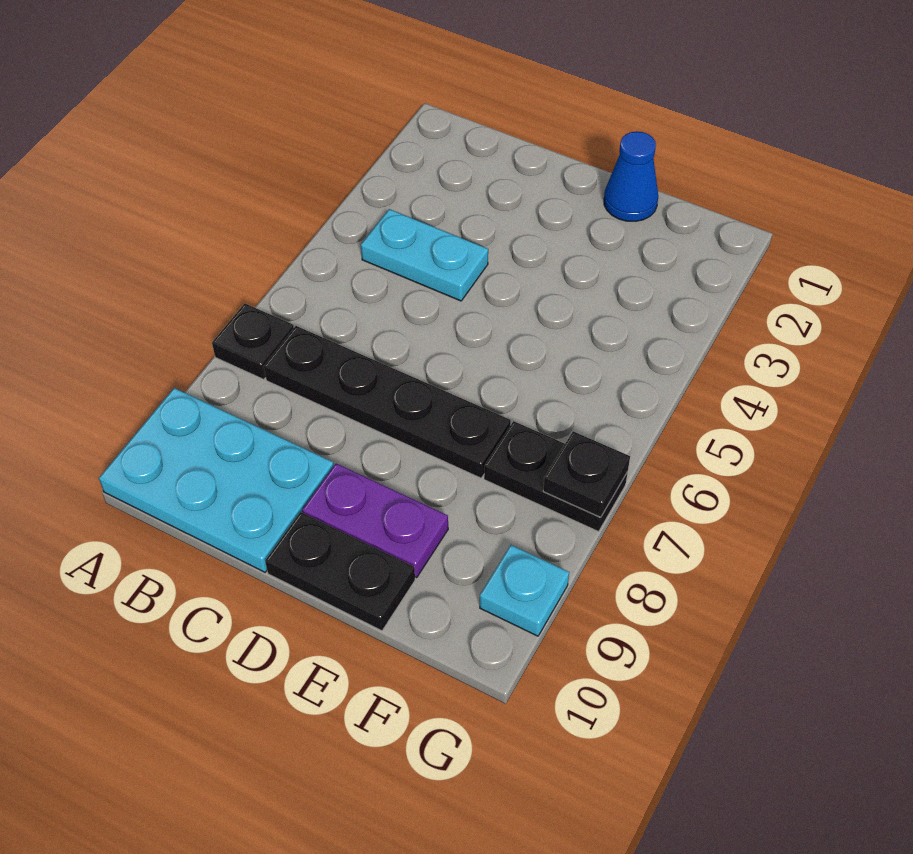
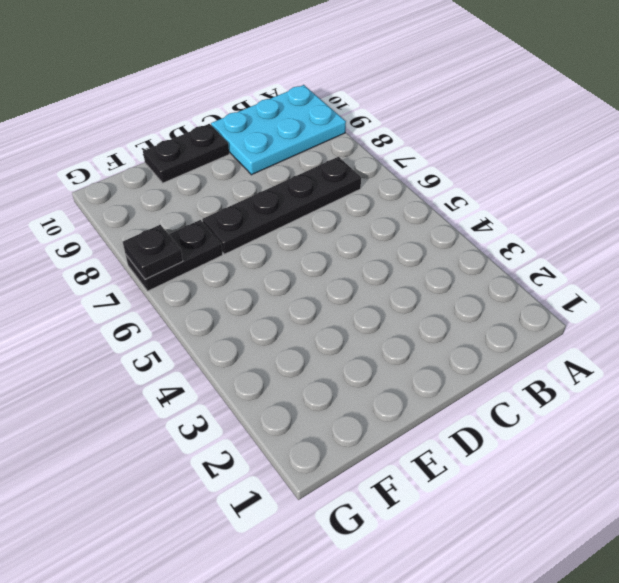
none -> black plate A7 level 1
none -> cyan plate B4:C4 level 1

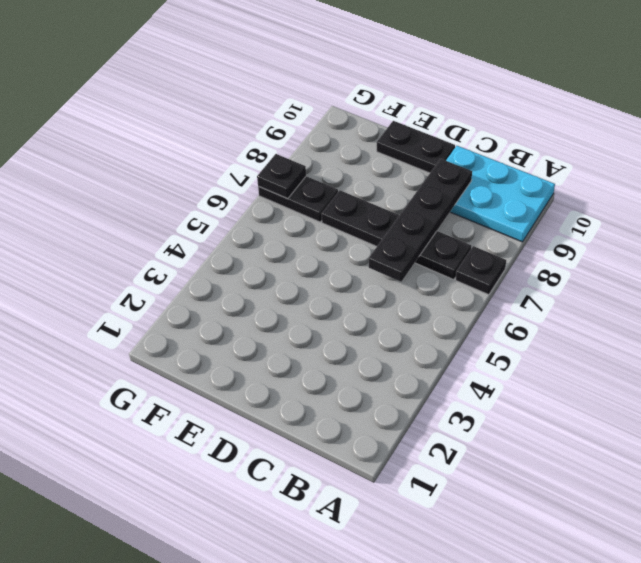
black plate C6:C9 level 2 -> none
none -> cyan plate B4:C4 level 1
none -> purple plate D9:E9 level 1

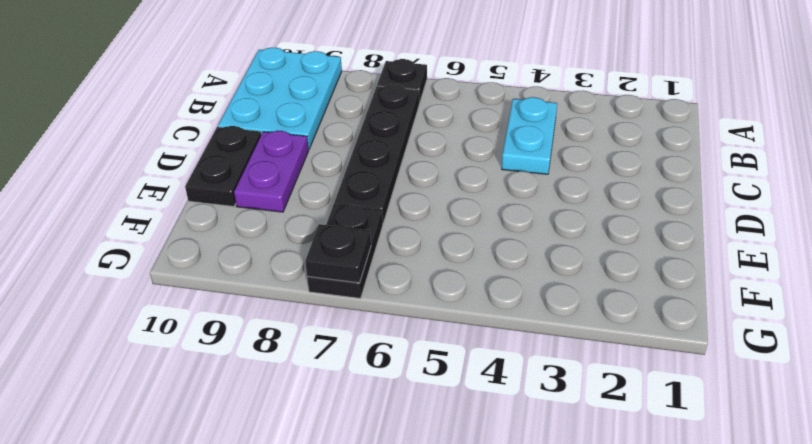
none -> blue cone E1 level 1
none -> cyan plate G9 level 1

